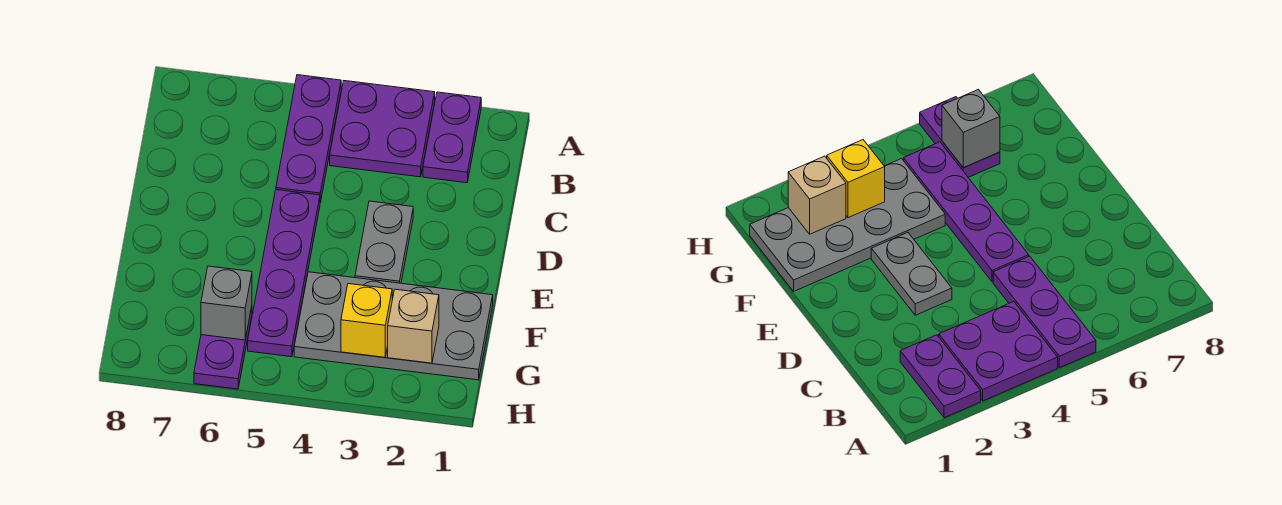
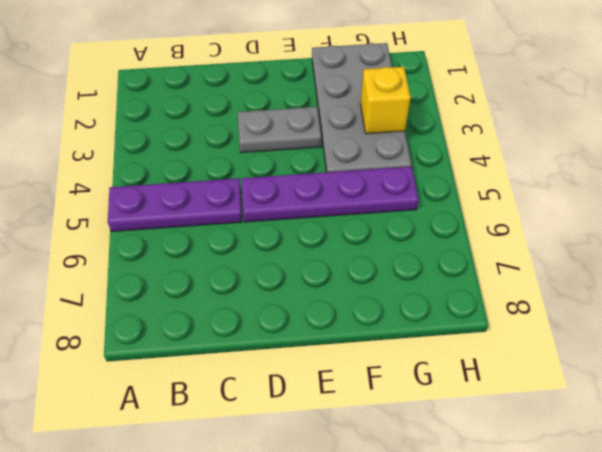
none -> purple plate A2:B2 level 1
none -> purple plate A3:B4 level 1

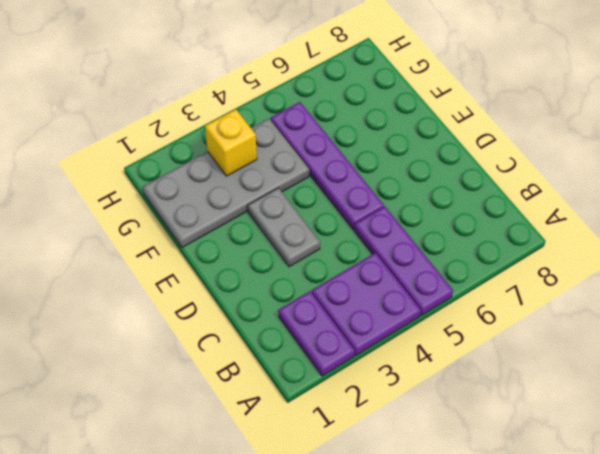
none -> purple plate G6:H6 level 1
none -> tan brick G2 level 2

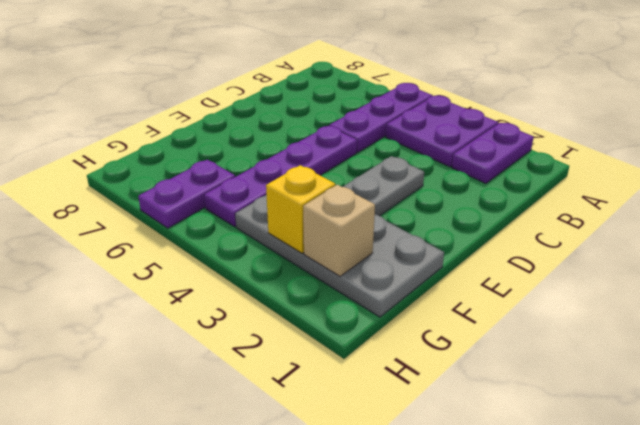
none -> grey brick G6 level 2

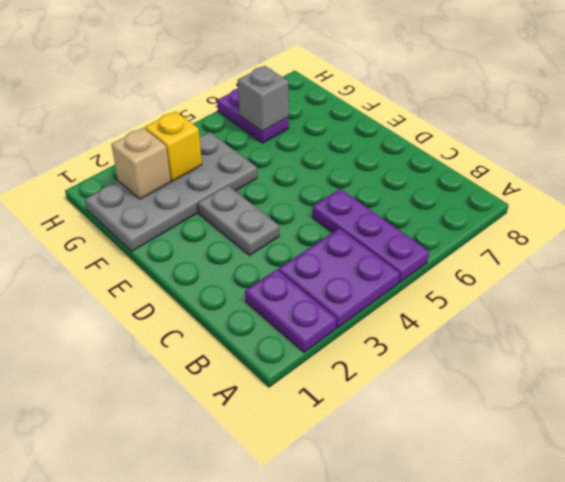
none -> purple plate D5:G5 level 1

